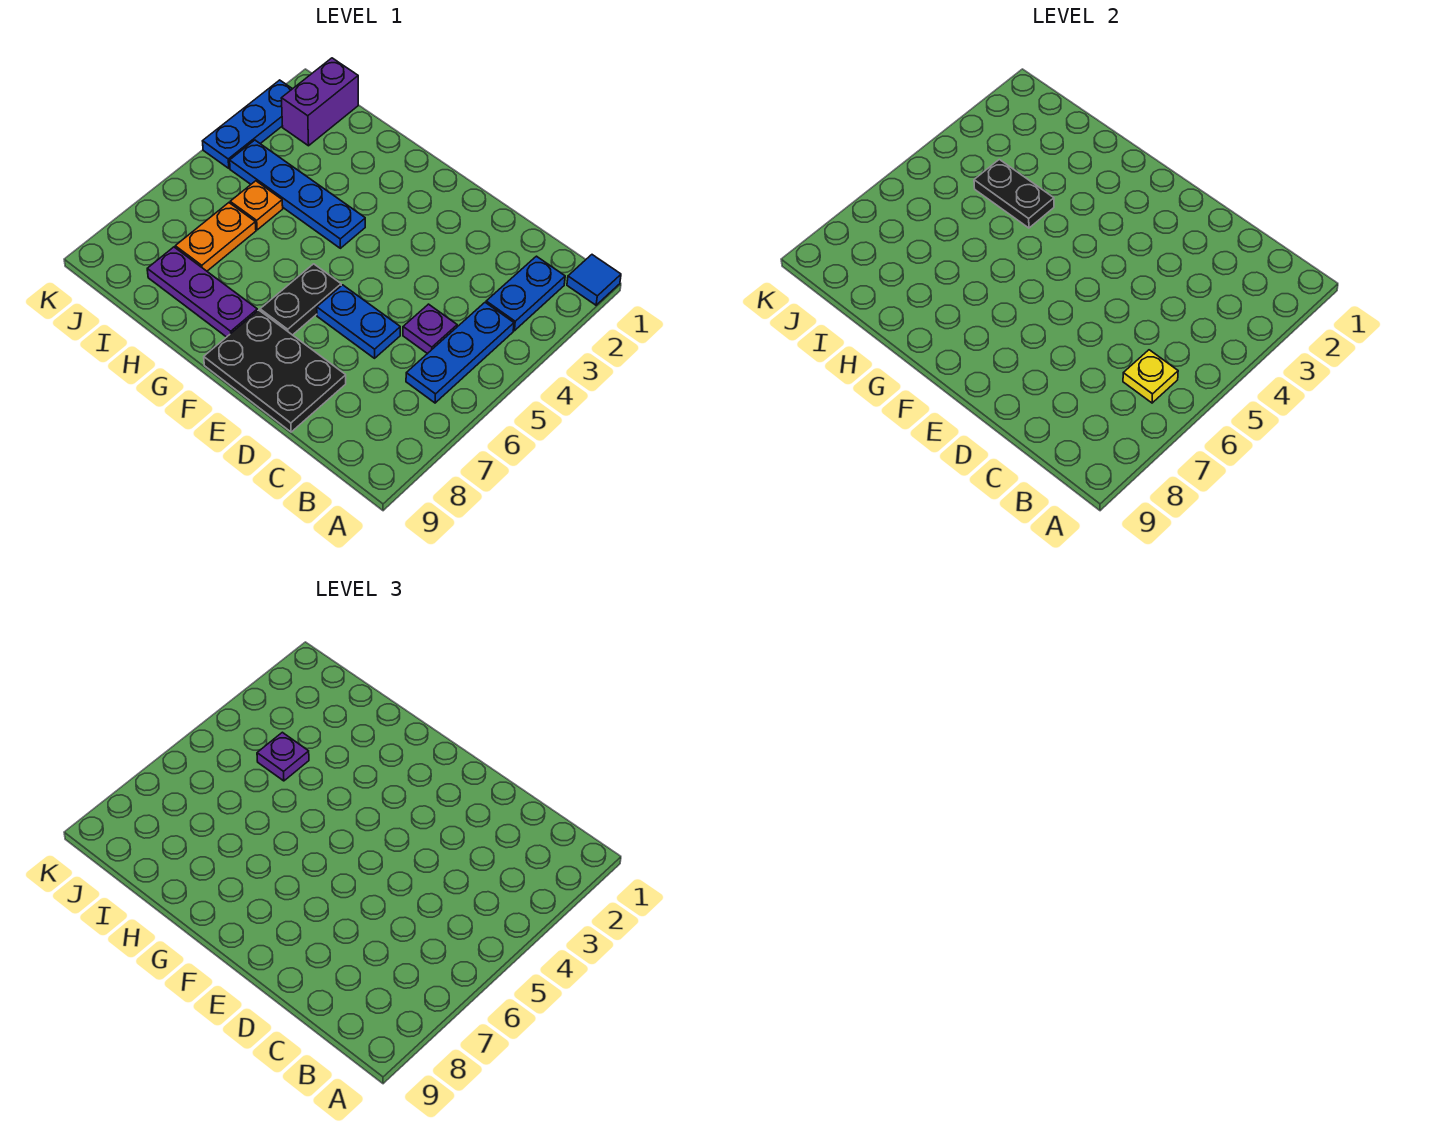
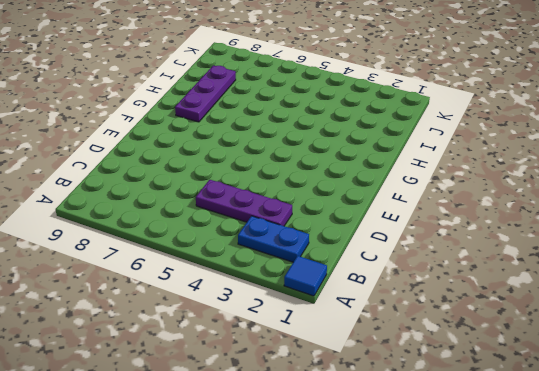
purple plate C3:C5 level 1 -> purple plate C5 level 1
none -> blue plate B4:B6 level 1
none -> blue plate D6:E6 level 1
none -> black plate D8:F9 level 1

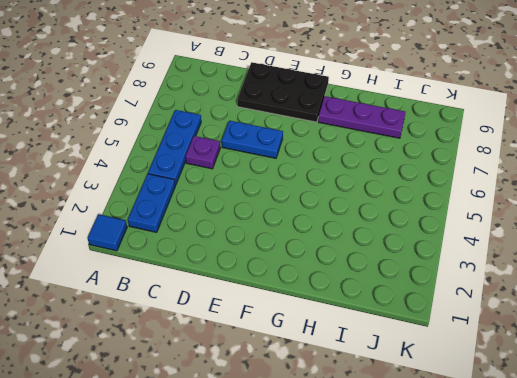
none -> black plate F6:F7 level 1
none -> blue plate G4:J4 level 1
none -> orange plate I5 level 1

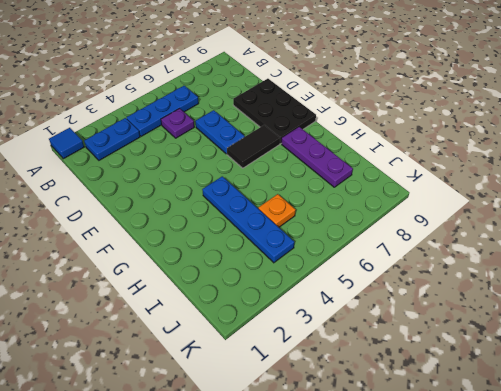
black tile F6:F7 level 1 -> black plate F6:F7 level 1
none -> orange plate I6:I7 level 1
none -> purple brick J1:J2 level 1
none -> blue plate K2:K4 level 1

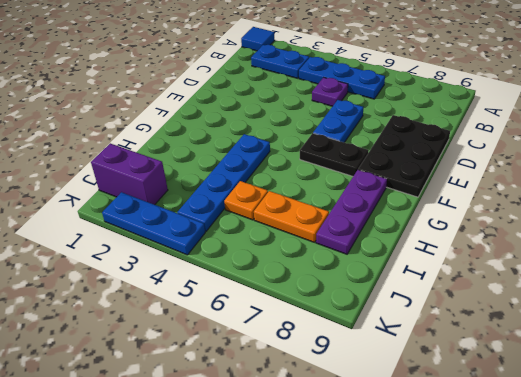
none -> yellow plate B6 level 2
none -> black plate H4:I4 level 2
none -> purple plate I4 level 3

